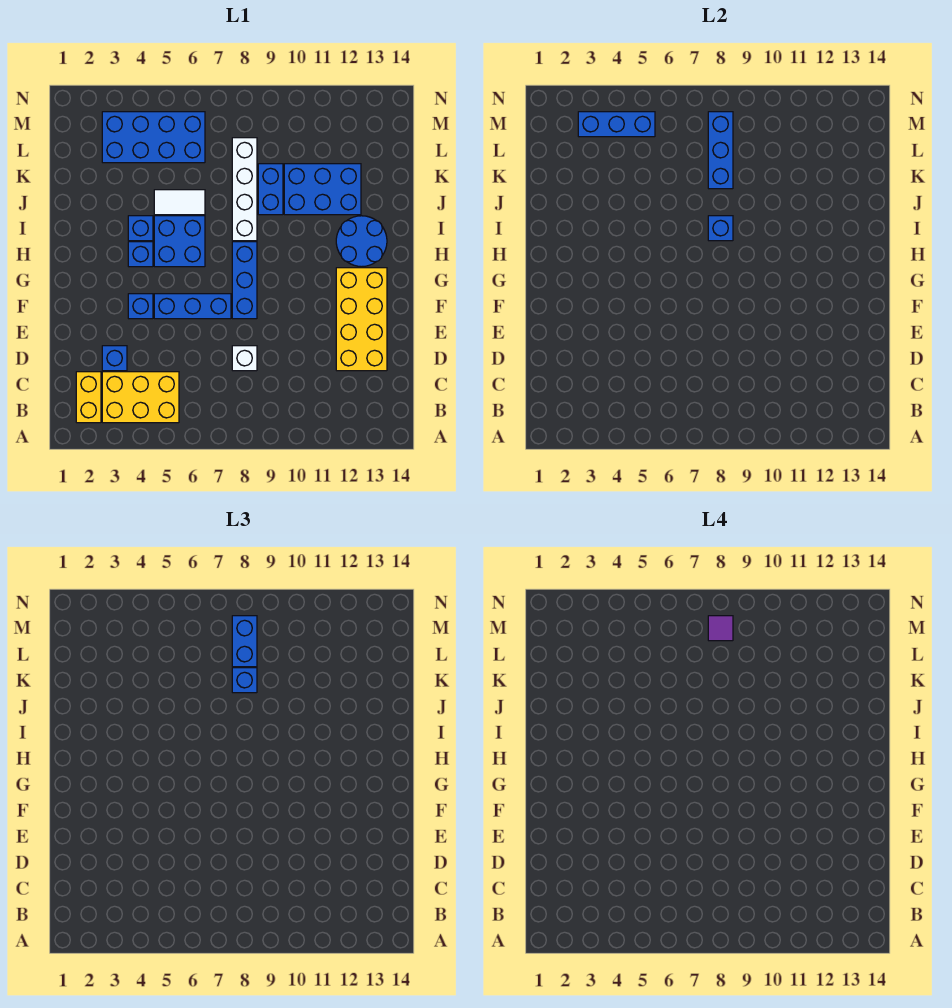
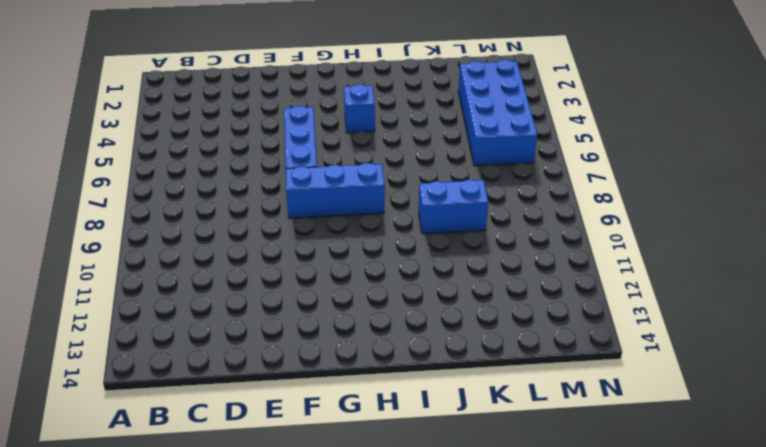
none -> yellow brick B2:C2 level 1
none -> yellow brick B3:C5 level 1
none -> blue brick D3 level 1

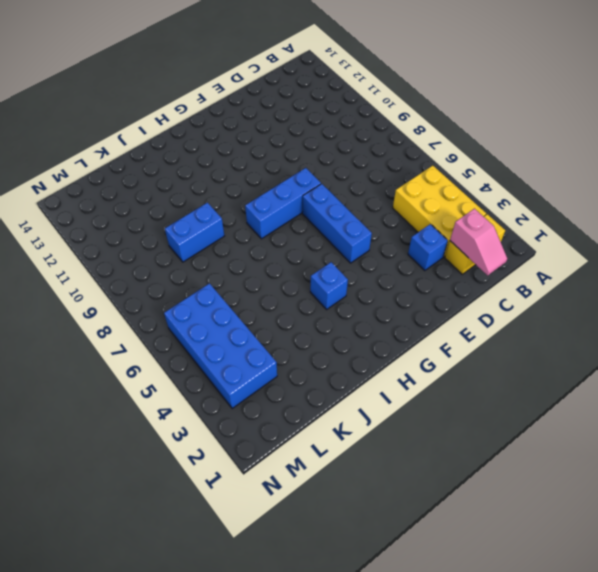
pink slope C1:C2 level 2 top 2 -> none
none -> white brick D8 level 1
none -> yellow brick D12:G13 level 1
none -> blue brick F4 level 1

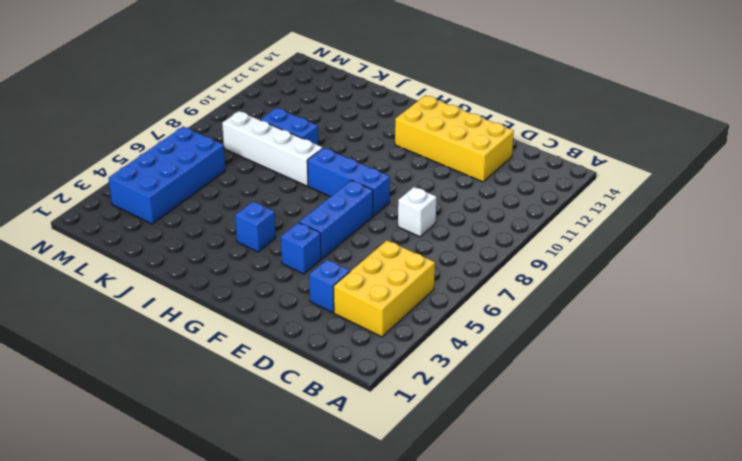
none -> yellow brick B2:C2 level 1
none -> blue brick H5:I6 level 1
none -> blue round brick H12:I13 level 1

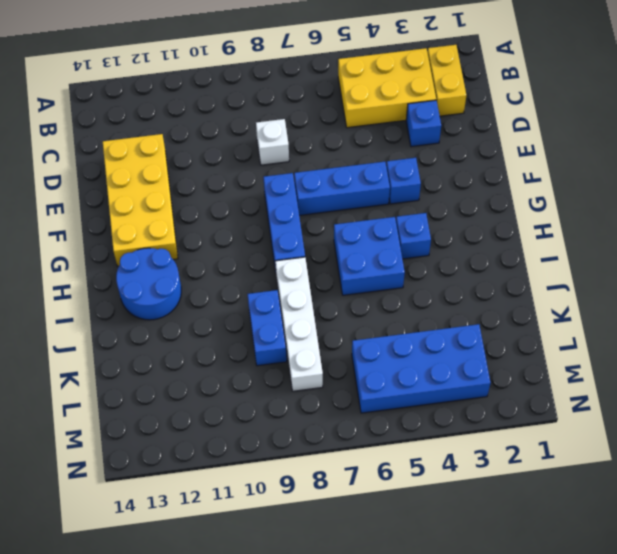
none -> blue brick I4 level 1
none -> white tile J5:J6 level 1
none -> blue brick J10:K12 level 1

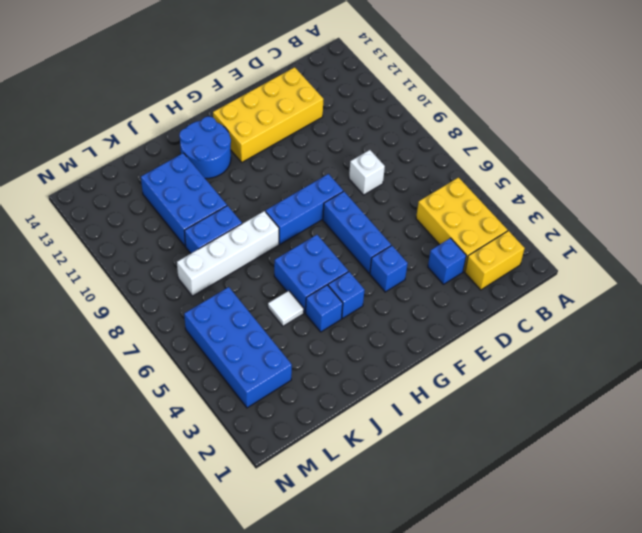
white tile J5 level 1 -> white tile J5:J6 level 1
none -> blue brick I8 level 2
none -> blue brick K8:M8 level 2
none -> blue brick M3:M5 level 2

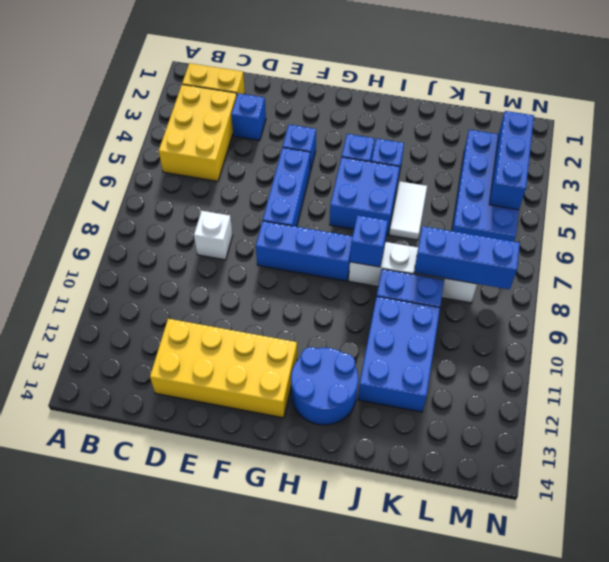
none -> blue brick K8 level 3
none -> blue brick L8:M8 level 3
none -> purple tile M8 level 4

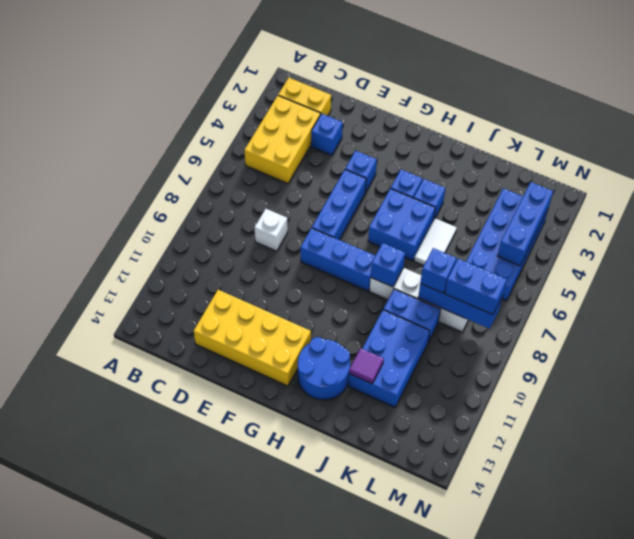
purple tile J12 level 2 -> purple tile M8 level 4

